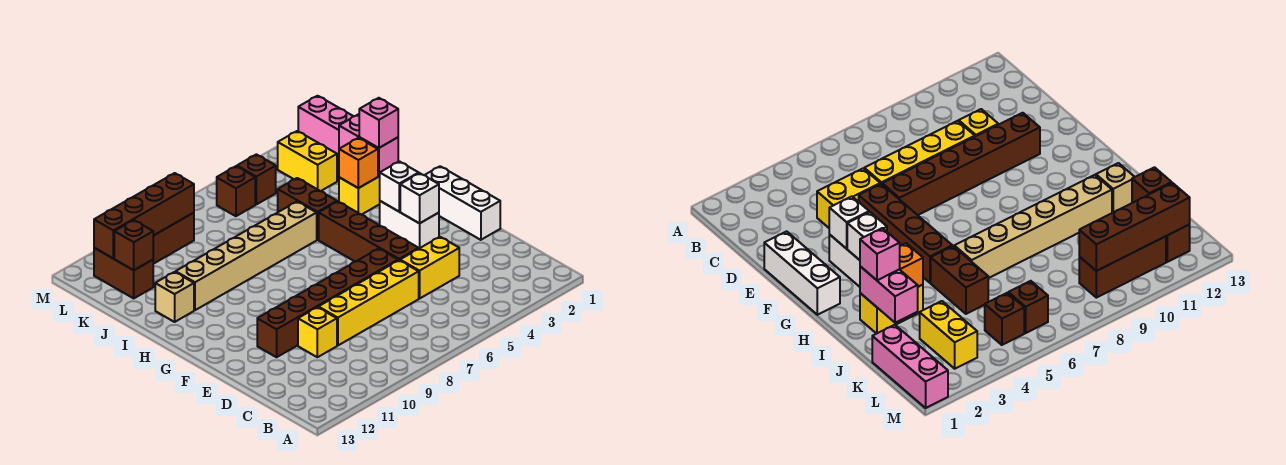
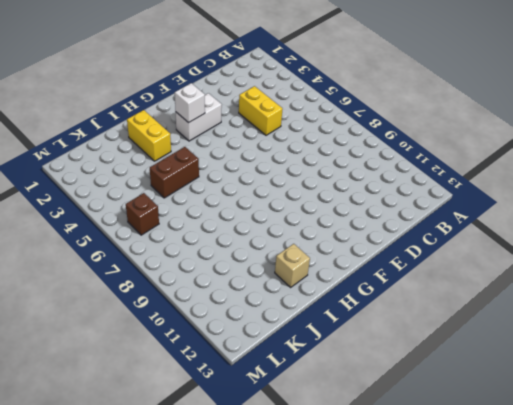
none -> yellow brick D6:D9 level 1
none -> yellow brick D10 level 1
none -> white brick E1:G1 level 1

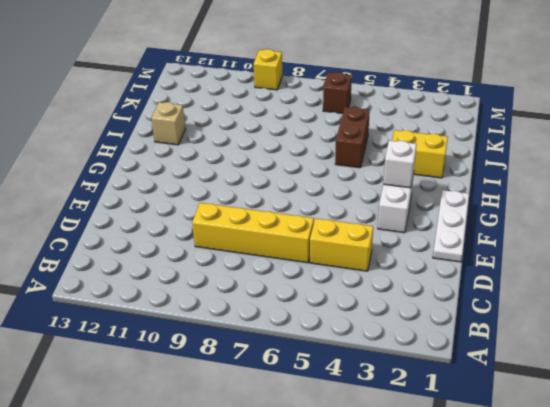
white plate E1:G1 level 1 -> white brick E1:G1 level 1
yellow brick M9 level 1 -> yellow brick D10 level 1
none -> brown brick E5:H5 level 1
none -> brown brick E6:E11 level 1
none -> tan brick I6:I11 level 1

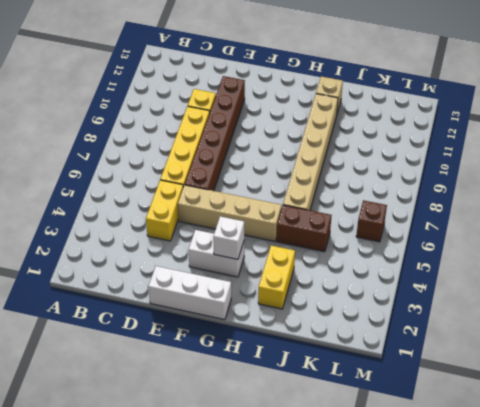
tan brick E5:H5 level 1 -> brown brick E5:H5 level 1
none -> pink brick K1:M1 level 1
none -> yellow brick K3:L3 level 1
none -> brown brick K12:L12 level 1

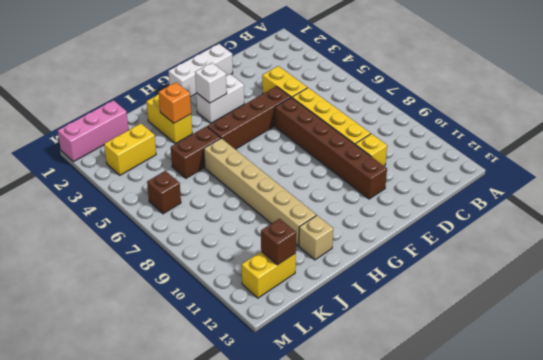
yellow brick K12:L12 level 1 -> brown brick K12:L12 level 1
none -> brown brick L5 level 1
none -> brown brick L9:L11 level 1
none -> white brick F3 level 2

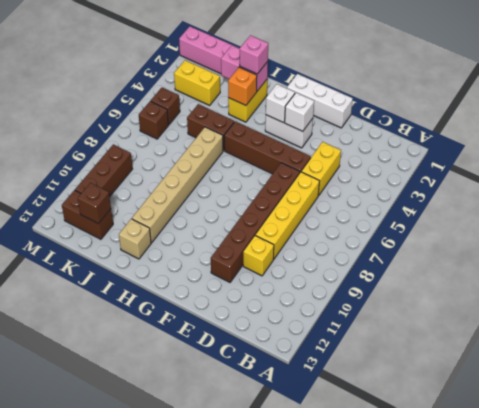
none -> brown brick L9:L12 level 2

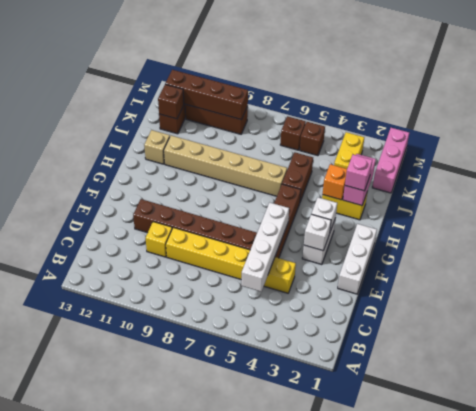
white brick C5:F5 level 2 -> none

